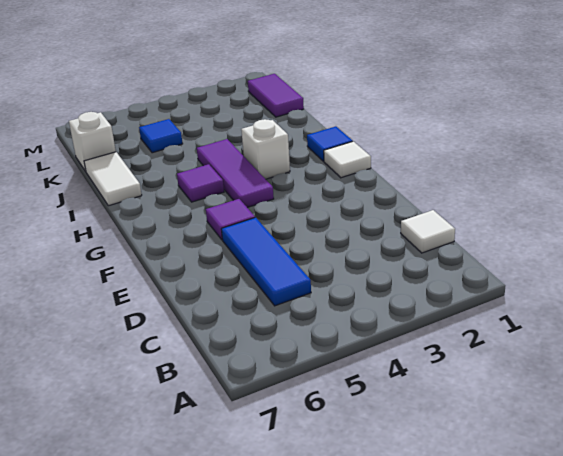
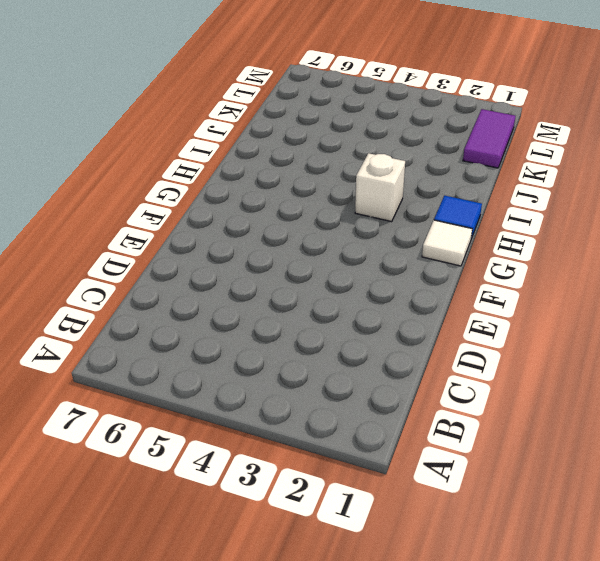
none -> white tile C1 level 1
none -> blue tile C5:E5 level 1
none -> purple tile F5 level 1

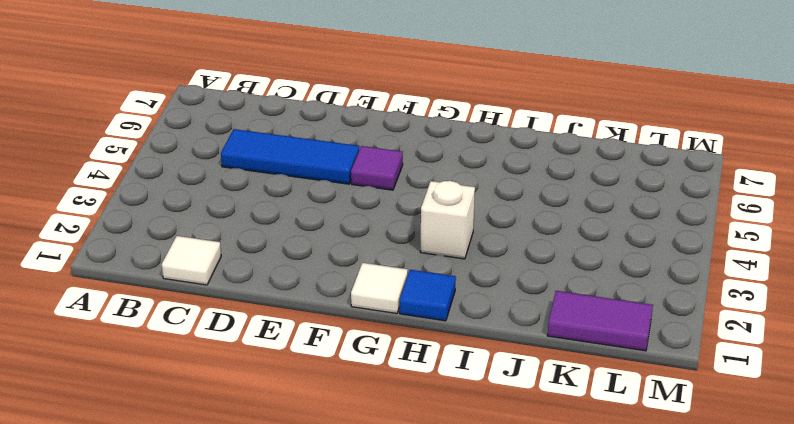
none -> purple tile G4:I4 level 1
none -> purple tile H5 level 1
none -> white tile I7:J7 level 1

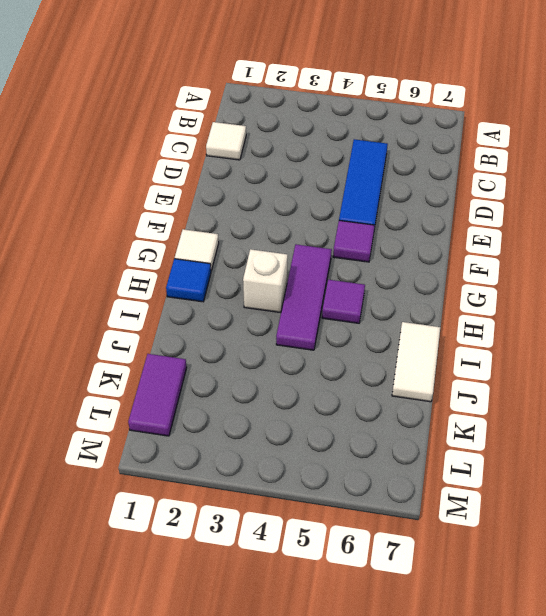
none -> blue tile K5 level 1
none -> white brick K7 level 1

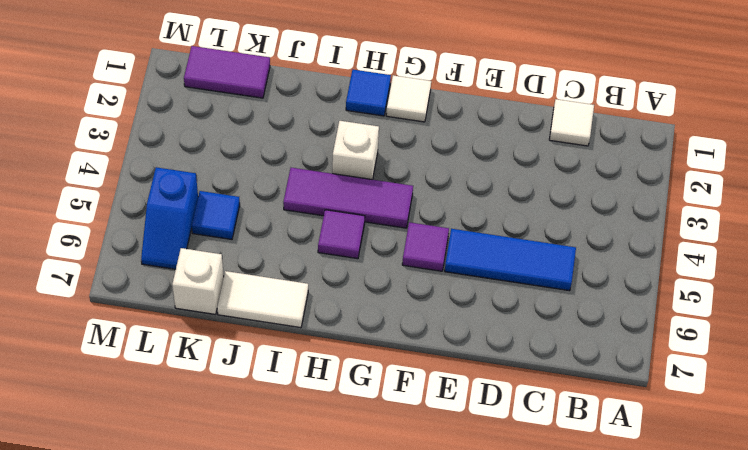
blue slope L5:L6 level 1 top 5 -> none

